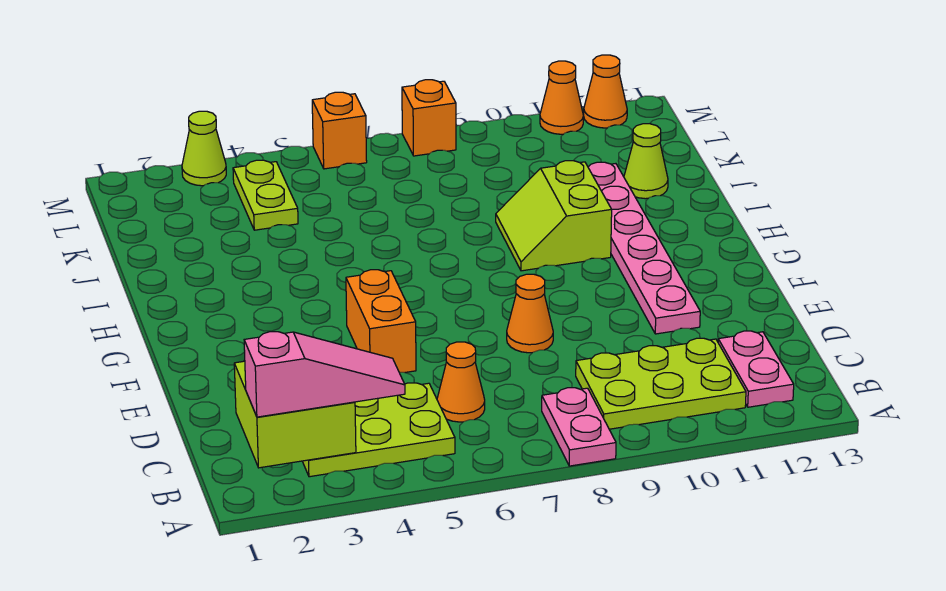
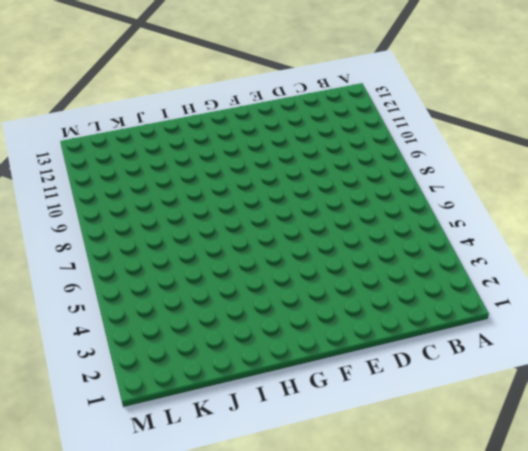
none -> pink plate A8:B8 level 1
none -> lime plate B3:C5 level 1
none -> lime plate B9:C11 level 1

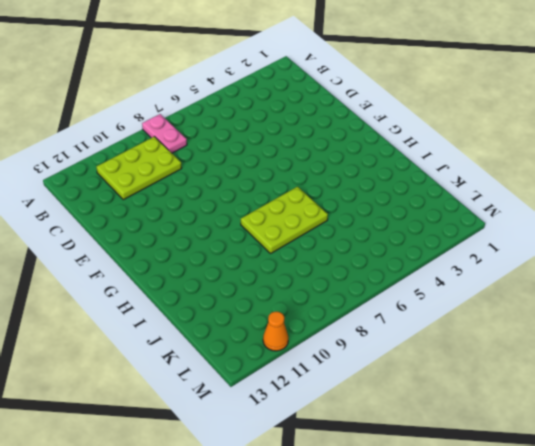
lime plate H6:I8 level 1 -> lime plate B3:C5 level 1
none -> pink plate B12:C12 level 1
none -> orange cone C6 level 1
none -> orange brick E5:F5 level 1

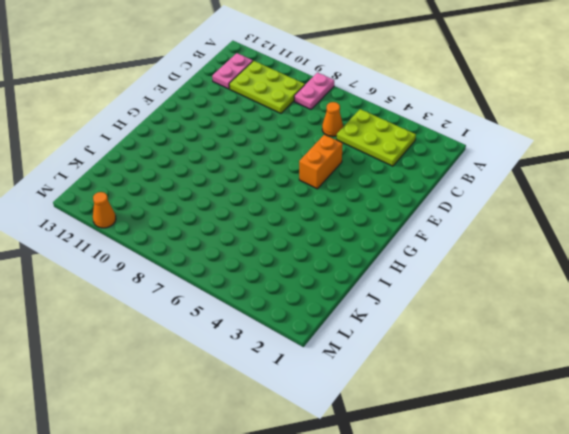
none -> orange cone E8 level 1
none -> pink plate E11:J11 level 1
none -> lime slope H9:I10 level 1 top 10

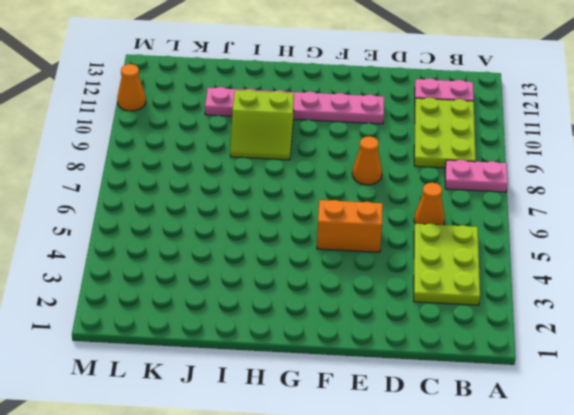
none -> lime cone J12 level 1
none -> lime plate K4:L4 level 1
none -> lime cone M3 level 1

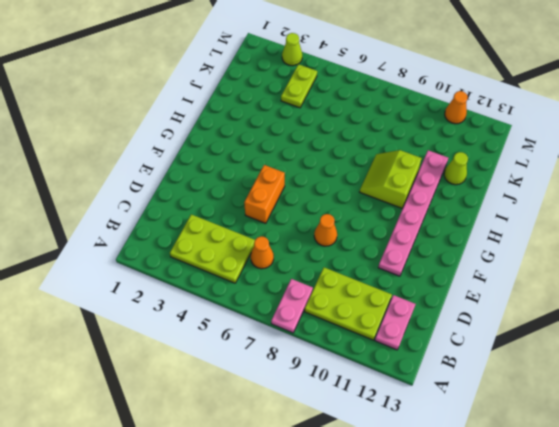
none -> orange brick M6 level 1
none -> orange brick M8 level 1
none -> orange cone M12 level 1

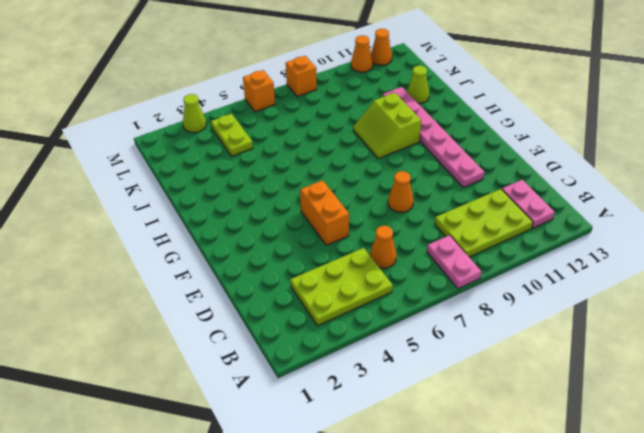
none -> lime brick B2:C3 level 2
none -> pink slope B2:B4 level 3 top 2

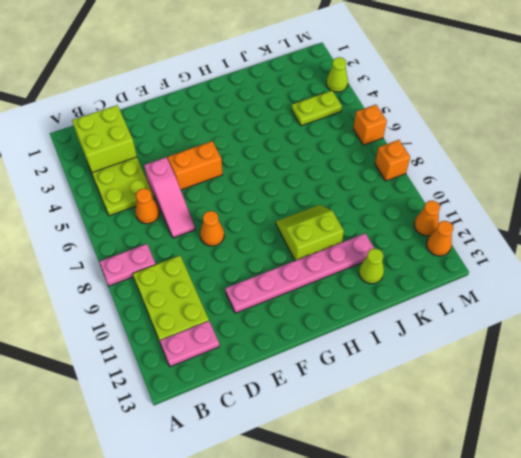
pink slope D5:D7 level 1 top 5 -> pink slope B2:B4 level 3 top 2

